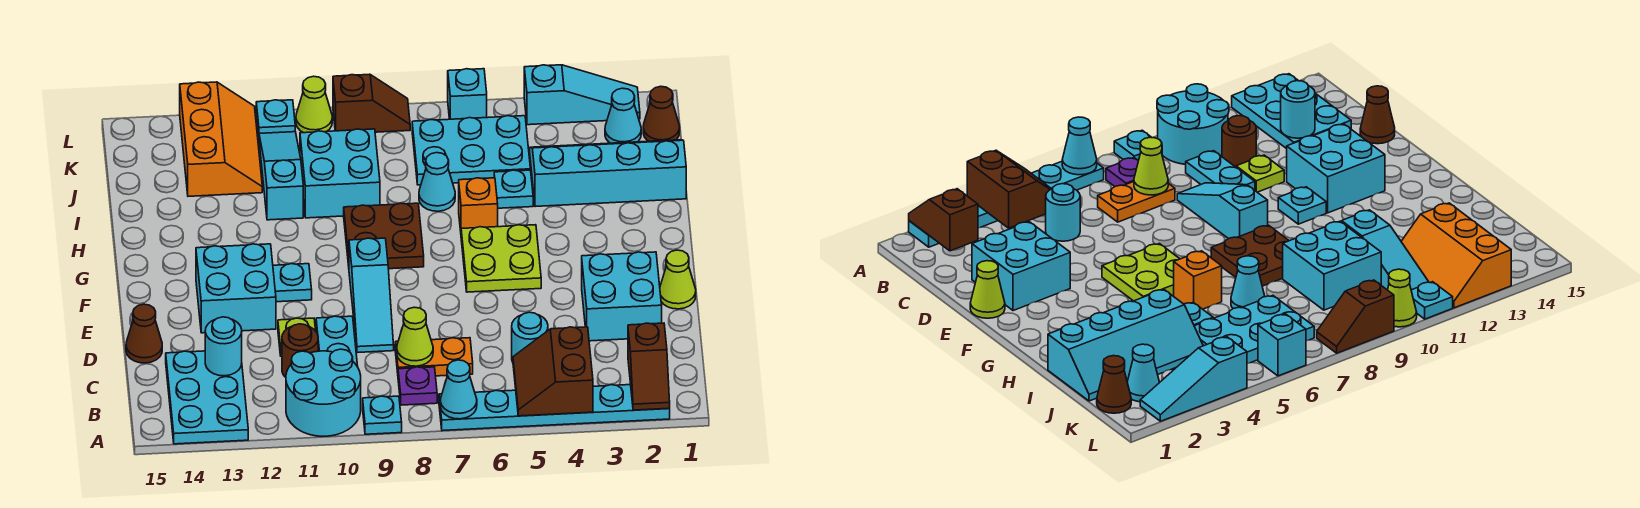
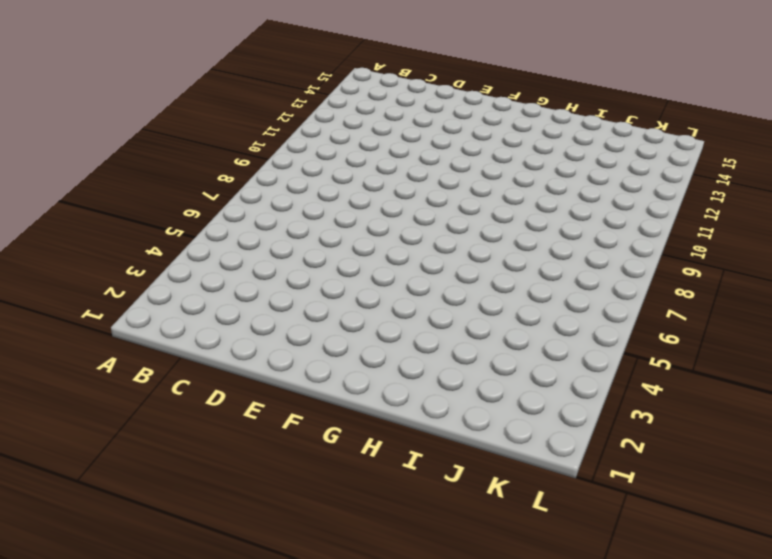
none -> cyan plate A2:A7 level 1
none -> cyan plate A9 level 1
none -> cyan round brick A10:B11 level 1
none -> cyan plate A13:C14 level 1

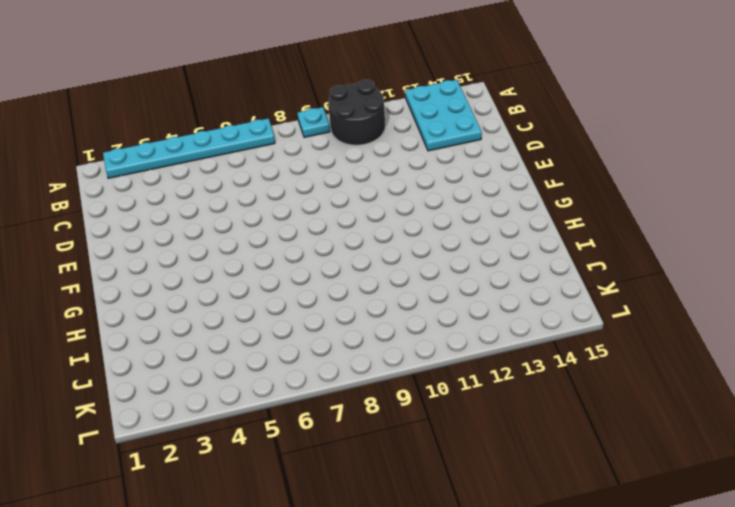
black round brick A10:B11 level 1 -> cyan round brick A10:B11 level 1
none -> purple plate B8 level 1
none -> cyan round brick C5 level 1
none -> orange plate C7:C8 level 1
none -> cyan plate C10:D10 level 1

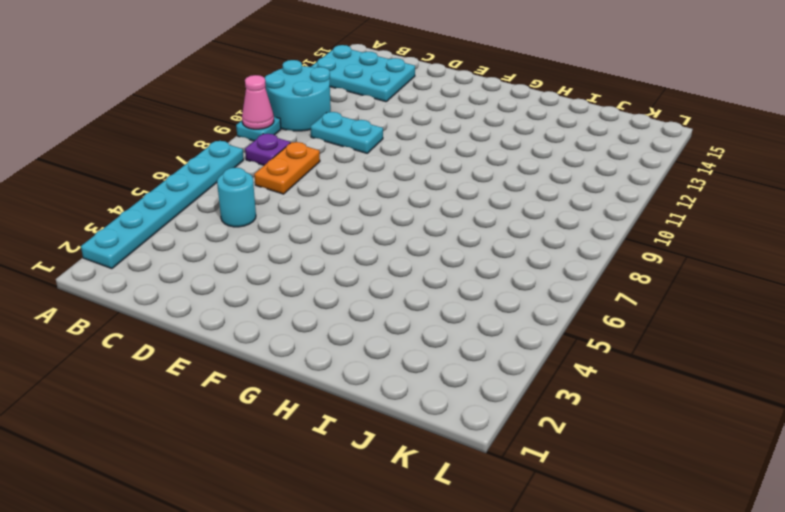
pink cone A9 level 2 -> none
none -> brown round brick C11 level 1
none -> cyan brick D2:E3 level 1
none -> cyan slope D9:F9 level 1 top F
none -> lime plate D11 level 1

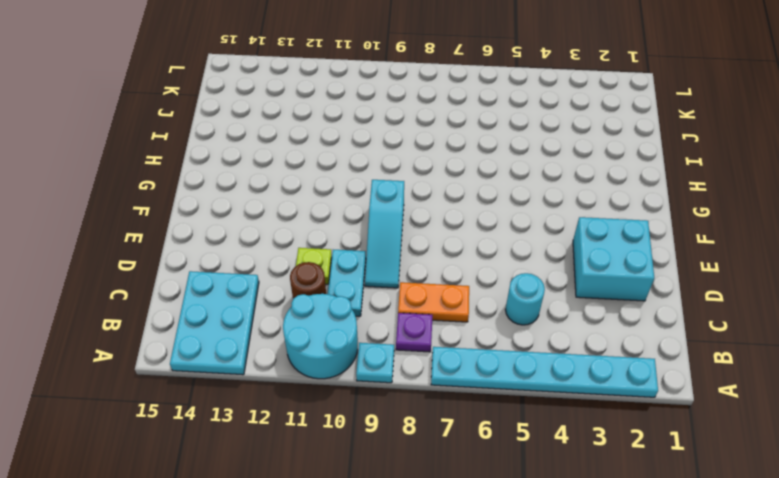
none -> brown cone D15 level 1
none -> lime cone E1 level 1
none -> cyan brick E12:F13 level 1
none -> lime plate F5:G6 level 1

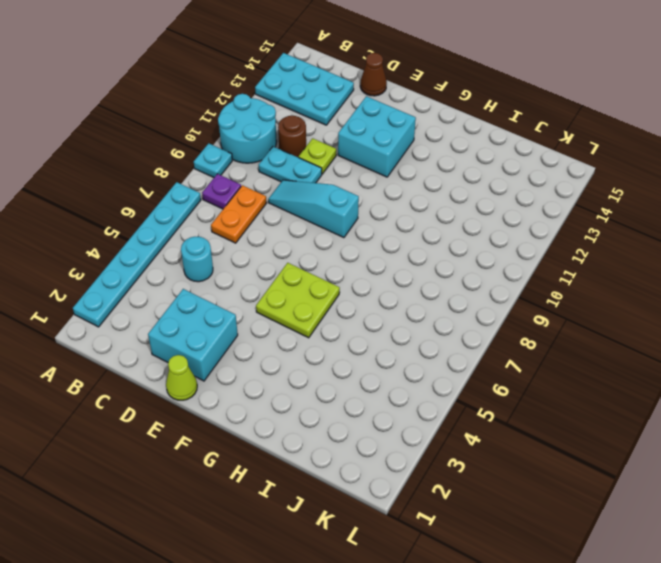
none -> cyan plate F11 level 1
none -> brown plate G8:H9 level 1
none -> orange brick H6 level 1
none -> cyan slope I1:J4 level 1 top I

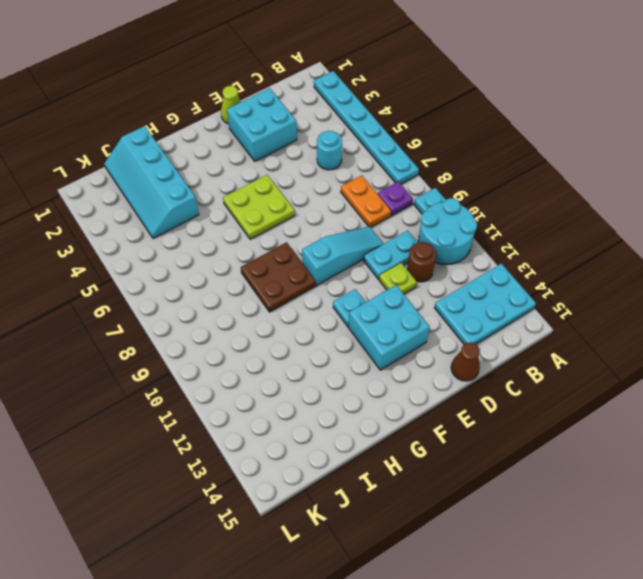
none -> orange brick H6 level 1
none -> cyan plate I5 level 1
none -> cyan cone I7 level 1
none -> cyan brick I9:J10 level 1

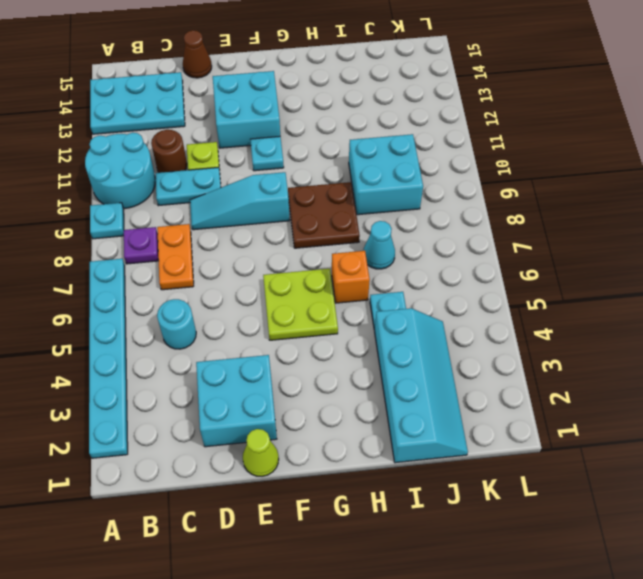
none -> cyan slope I11:K11 level 1 top I
none -> cyan plate J5:K7 level 1
none -> orange slope J12:L13 level 1 top 13
none -> brown cone K1 level 1

